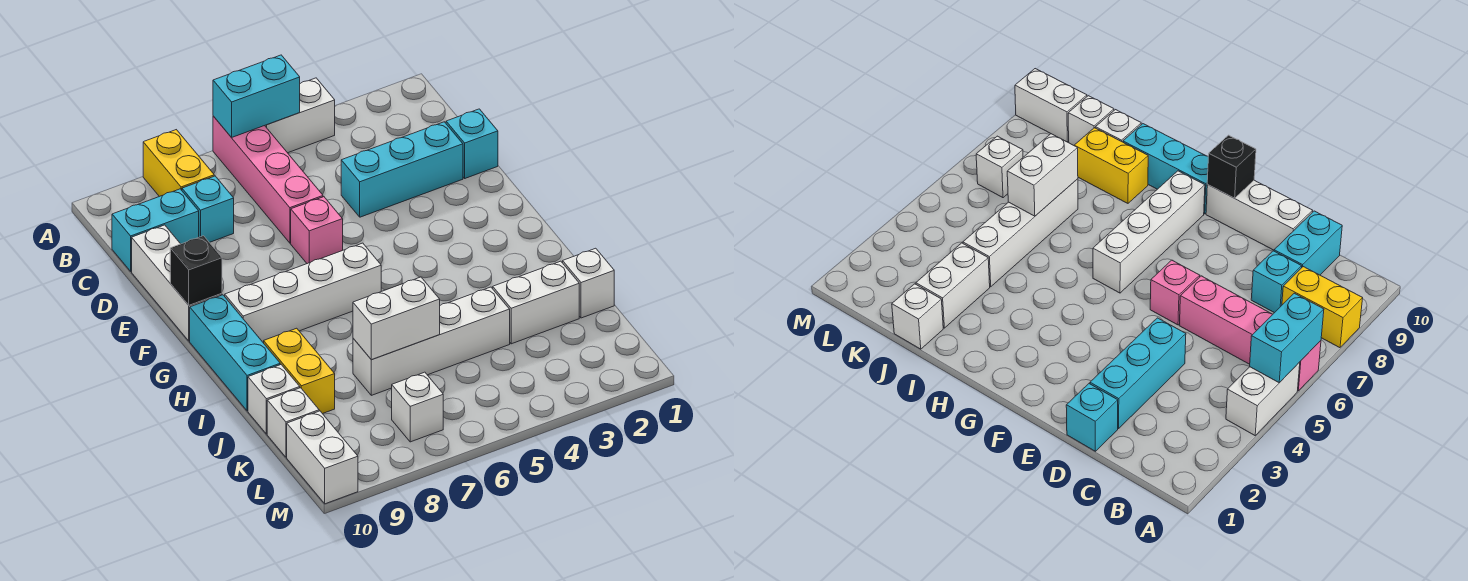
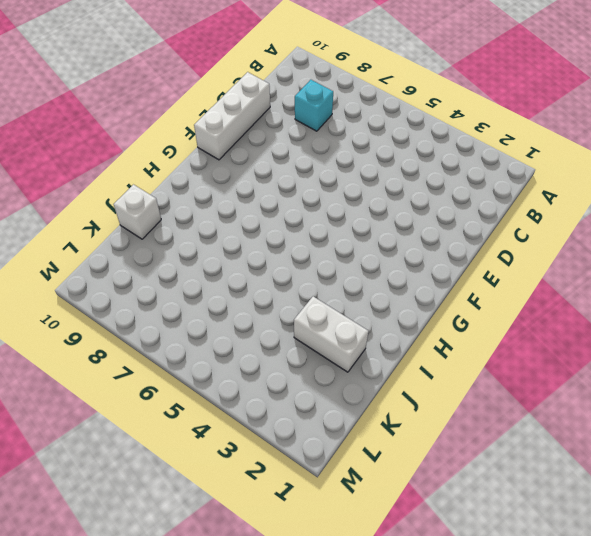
none -> white brick A4:A5 level 1
none -> pink brick A6:D6 level 1
none -> yellow brick A8:B8 level 1

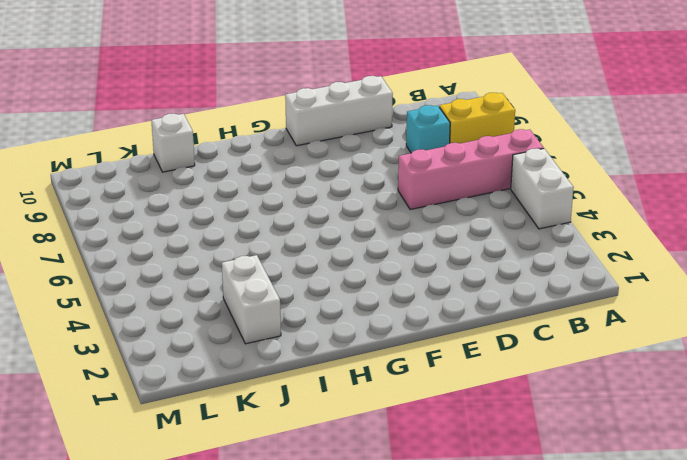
none -> cyan brick C9:C10 level 1
none -> cyan brick D1 level 1
none -> cyan brick D2:D4 level 1

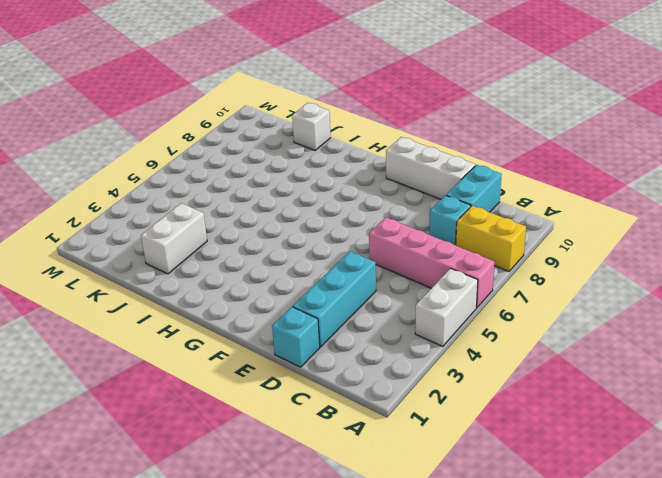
none -> pink brick E6 level 1
none -> white brick G6:G9 level 1
none -> cyan brick G10:I10 level 1

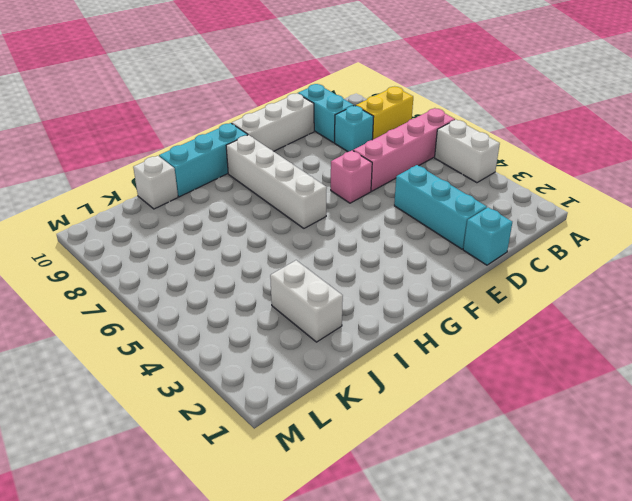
none -> yellow brick I9:J9 level 1
none -> white brick J1 level 1
none -> white brick J4:J7 level 1

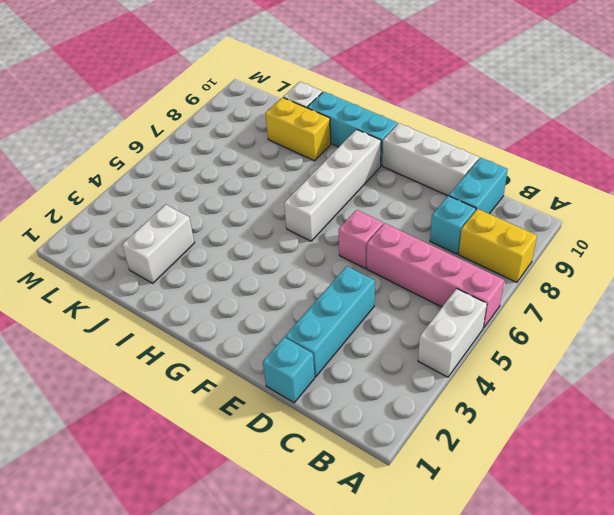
none -> white brick J1 level 1
none -> white brick J4:J7 level 1
none -> white brick K10 level 1

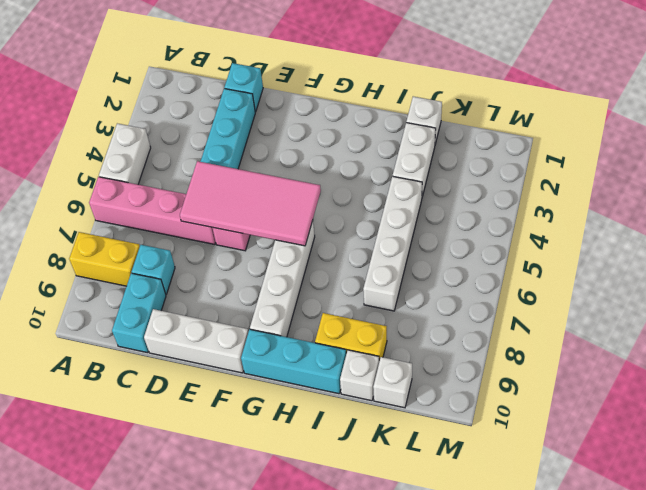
pink tile D5:G6 level 2 -> none
none -> white brick L7 level 1
none -> white brick L10:M10 level 1
none -> cyan brick A5:A6 level 2

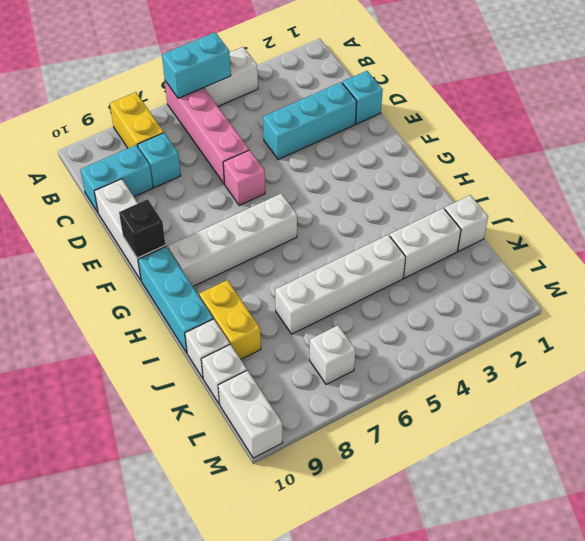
none -> white brick J6:J7 level 2

